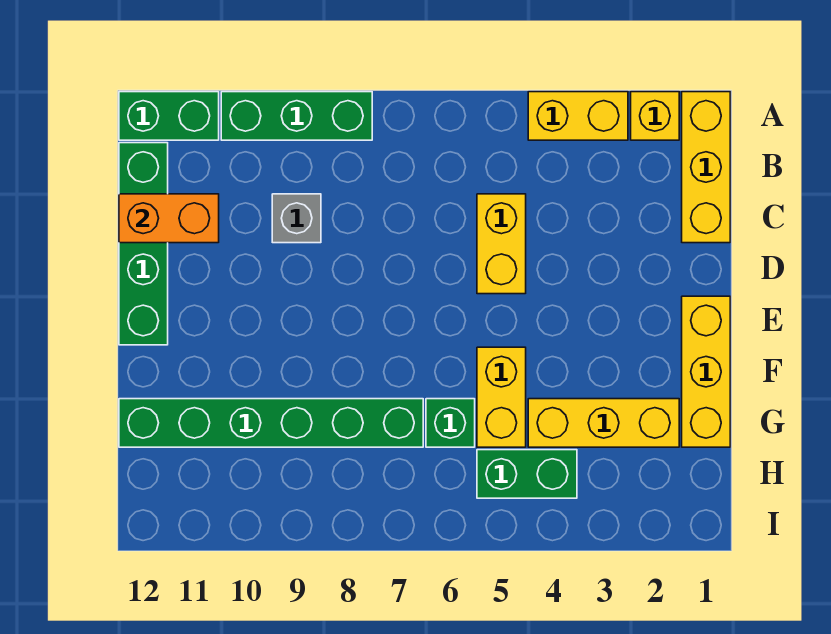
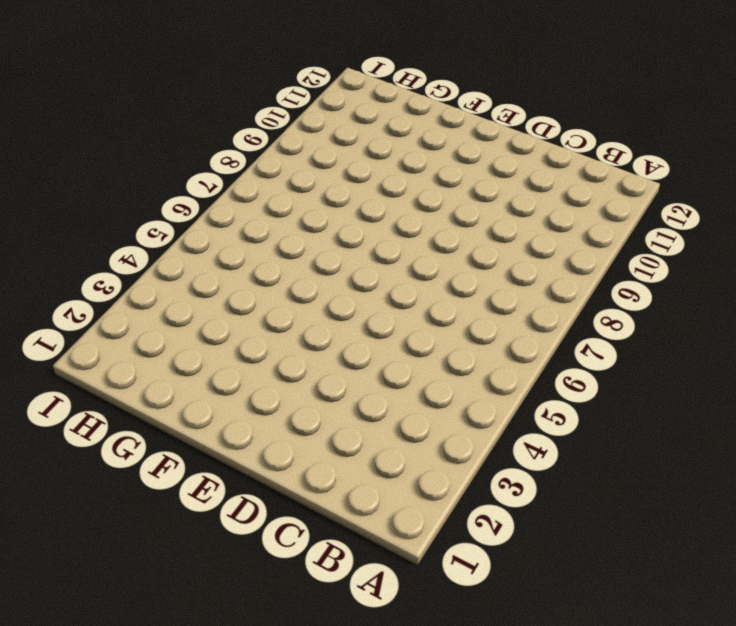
none -> yellow brick A1:C1 level 1
none -> yellow brick A2 level 1
none -> yellow brick A3:A4 level 1

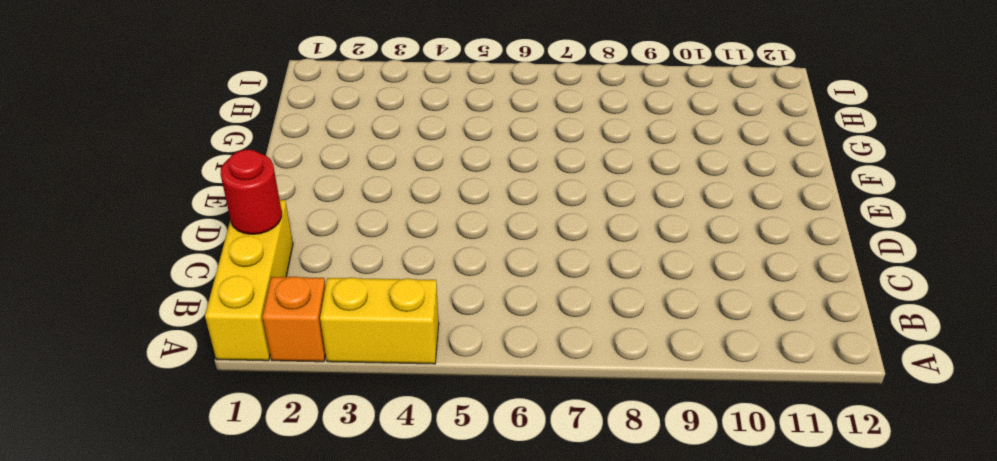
orange brick A2 level 1 -> yellow brick A2 level 1
red round brick C1 level 2 -> none
none -> green brick A8:A10 level 1
none -> green brick A11:A12 level 1
none -> green brick B12:E12 level 1

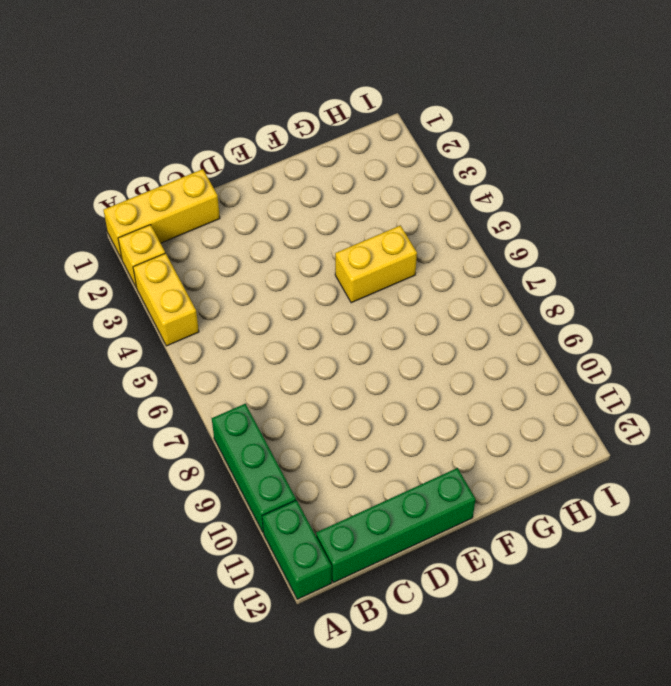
none -> yellow brick C5:D5 level 1
none -> grey brick C9 level 1
none -> yellow brick E1:G1 level 1

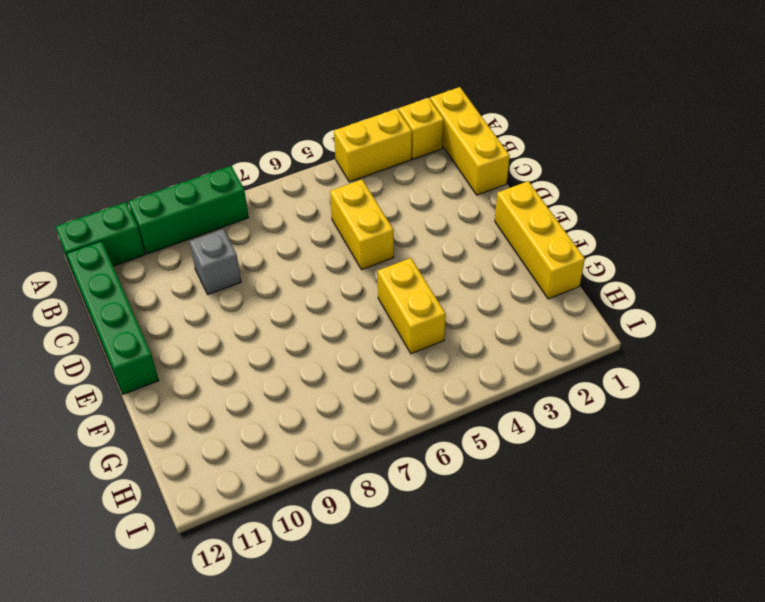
none -> yellow brick G2:G4 level 1
none -> green brick G6 level 1
none -> green brick G7:G12 level 1

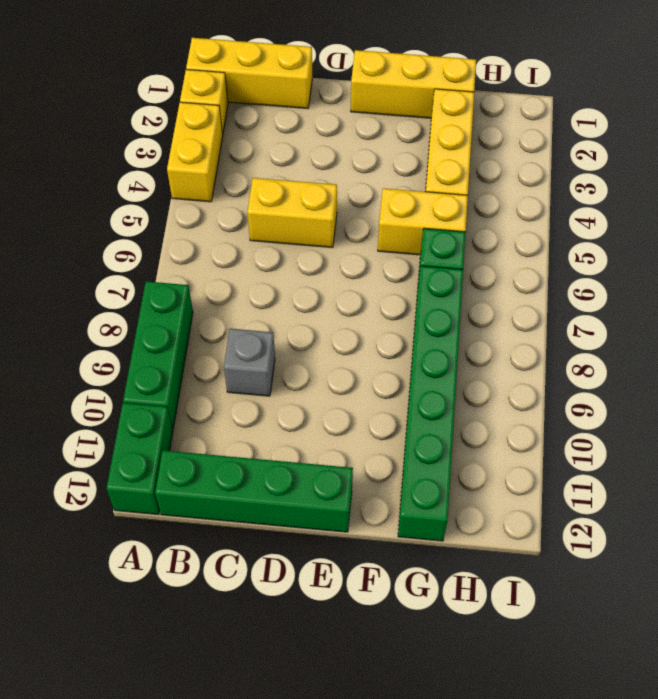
none -> green brick H4:H5 level 1
none -> orange brick C11:C12 level 2

